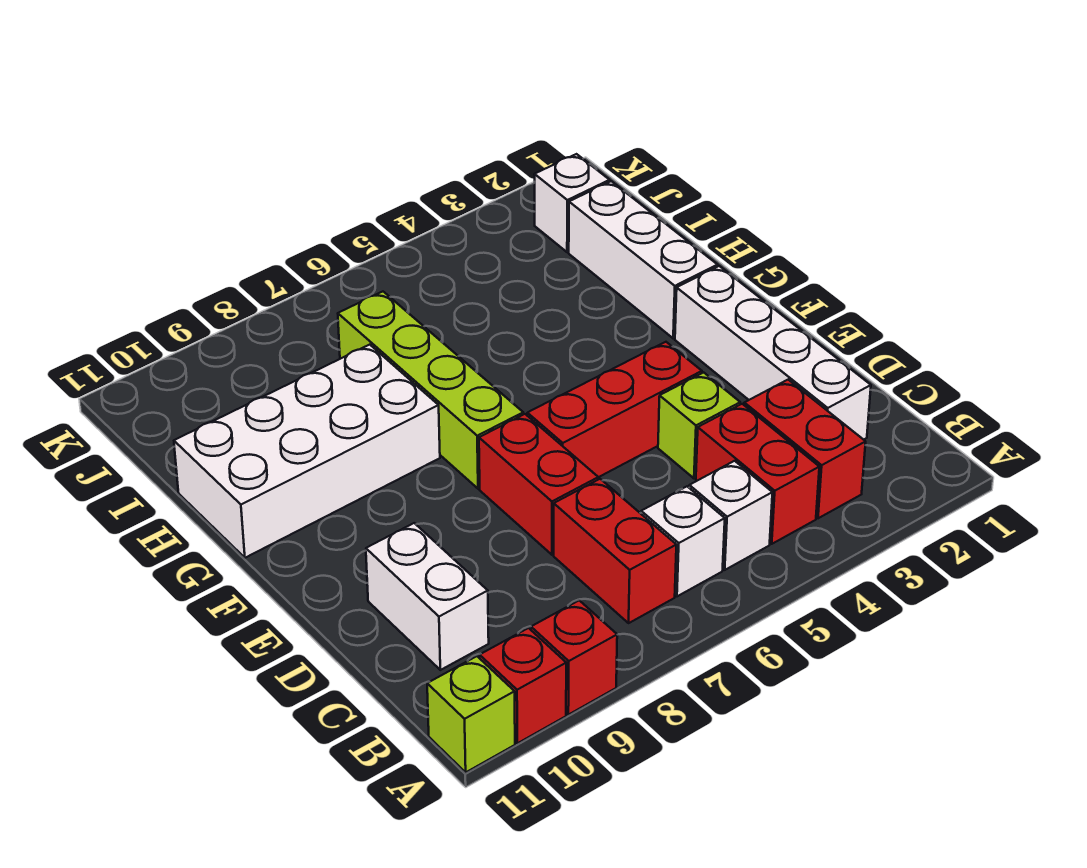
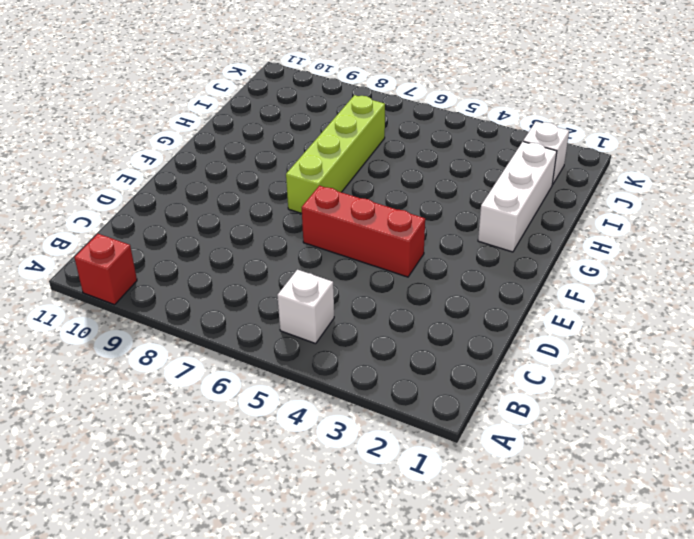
none -> red brick A9 level 1
none -> lime brick A11 level 1
none -> red brick B3:C3 level 1

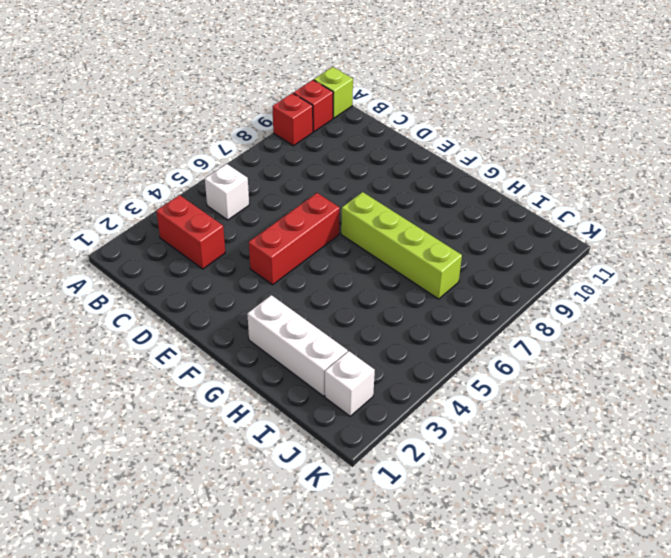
none -> red brick B4:C4 level 1
none -> white brick B6 level 1
none -> red brick B7:C7 level 1

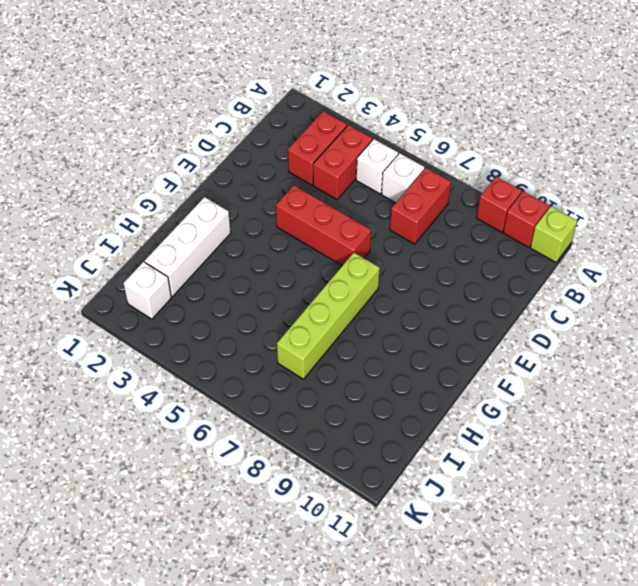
none -> white brick C2:F2 level 1
none -> white brick C10:D10 level 1
none -> lime brick D4 level 1

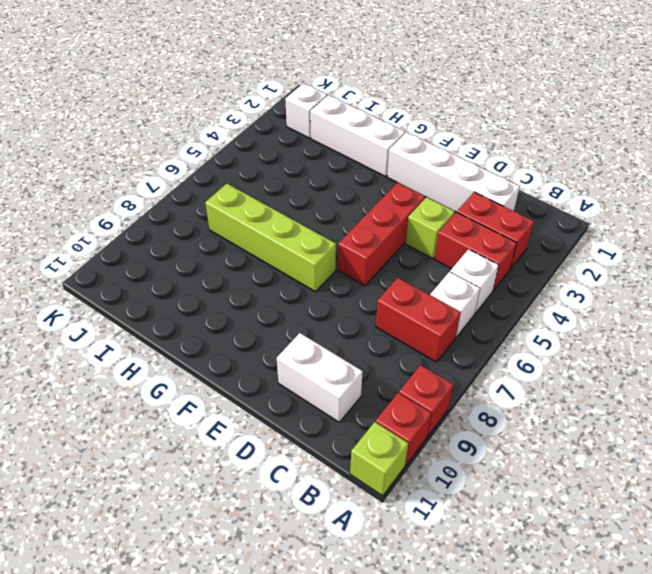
none -> red brick D7:E7 level 1
none -> white brick G8:H11 level 1

